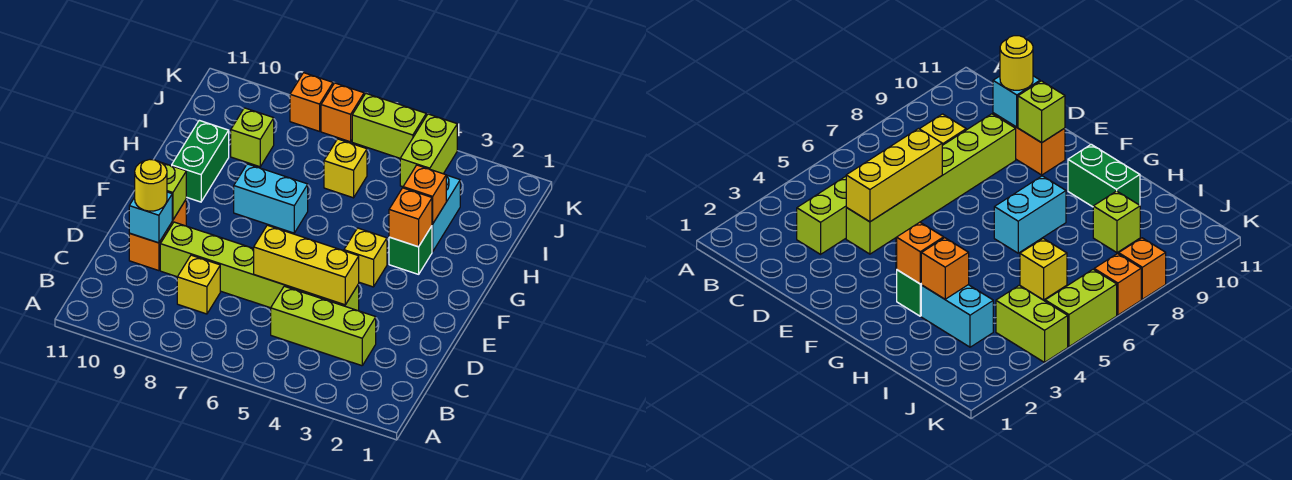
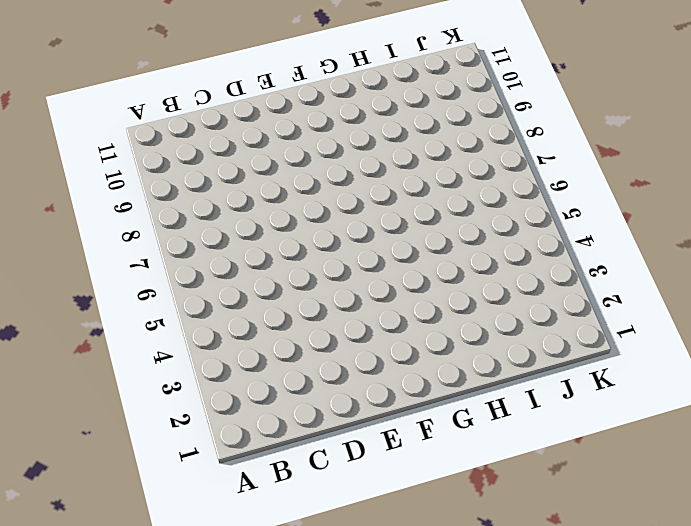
none -> lime brick C3:C5 level 1
none -> yellow brick C8 level 1
none -> lime brick D4:D9 level 1

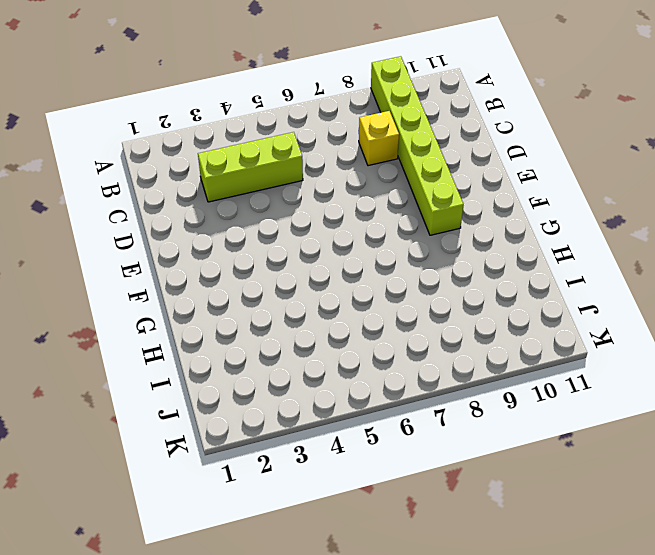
lime brick A9:F9 level 1 -> lime brick D4:D9 level 1
none -> orange brick D10:E10 level 1
none -> yellow brick F4 level 1
none -> green brick G3 level 1

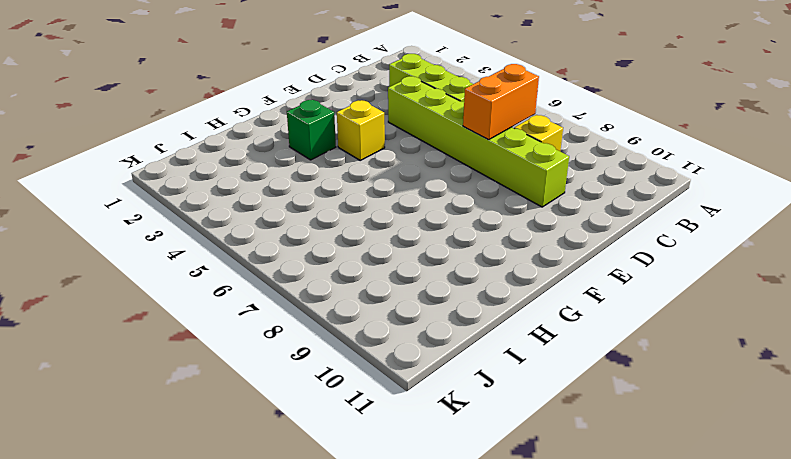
orange brick C7:D7 level 2 -> orange brick D10:E10 level 1
none -> cyan brick G7:G8 level 1
none -> green brick G10:H10 level 1
none -> cyan brick H3:I3 level 1

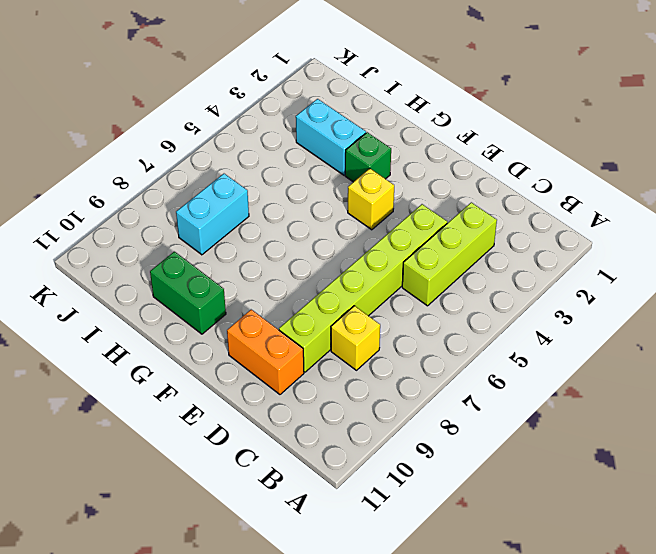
cyan brick I7:I8 level 1 -> cyan brick G7:G8 level 1
none -> yellow brick I6 level 1
none -> lime brick I9 level 1
none -> lime brick J4:K4 level 1

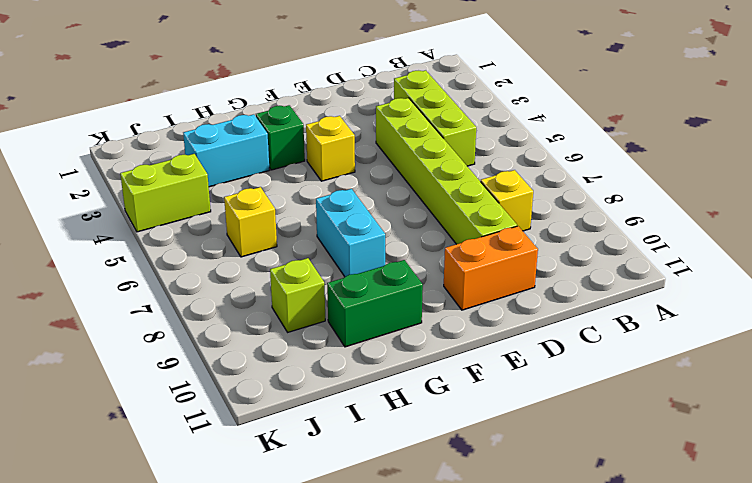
none -> lime brick K5:K6 level 1
none -> orange brick K7 level 1
none -> orange brick K8 level 1

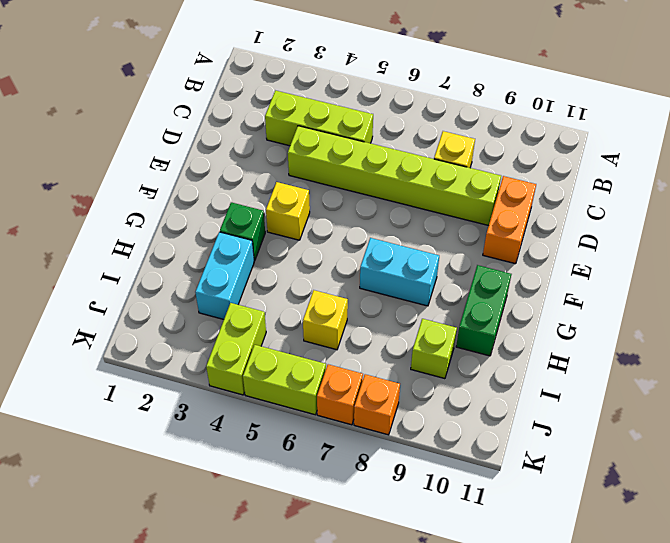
none -> yellow brick D4:D6 level 2
none -> cyan brick D10 level 2
none -> lime brick E10 level 2

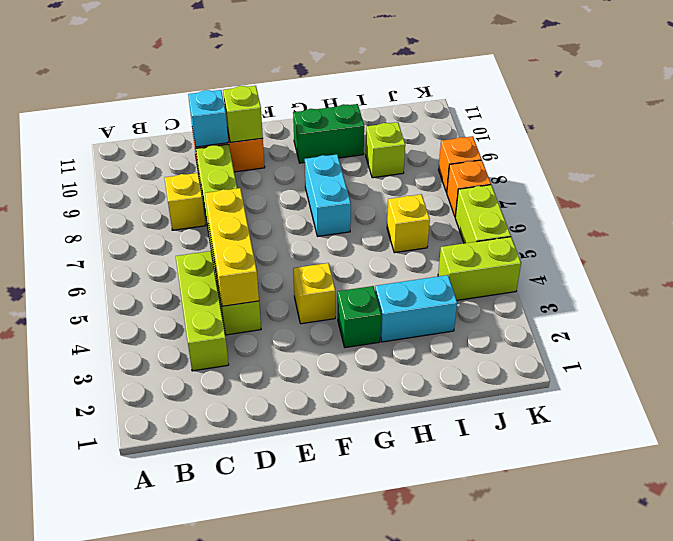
none -> orange brick G3 level 2
none -> orange brick H3 level 2
none -> yellow round brick D10 level 3

